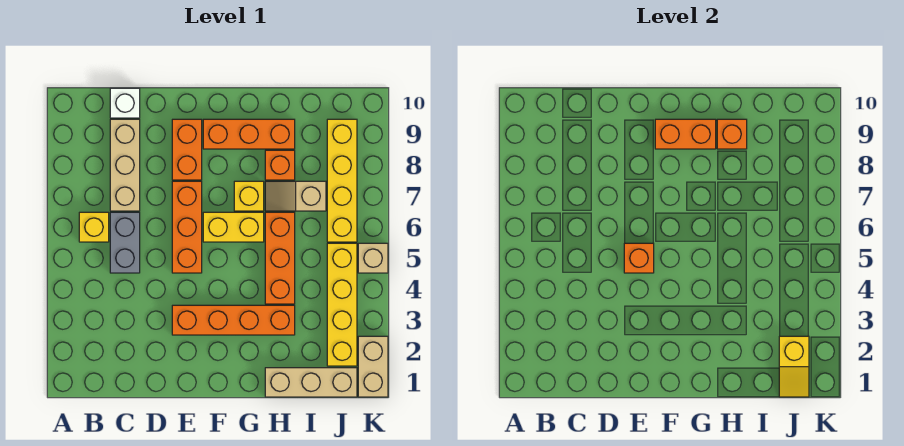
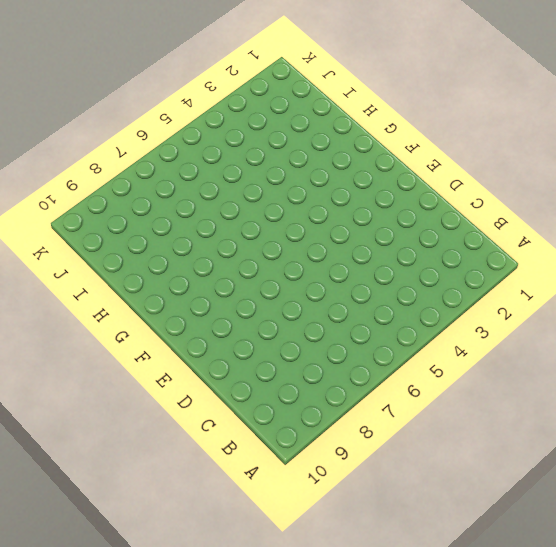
none -> yellow brick B6 level 1
none -> grey brick C5:C6 level 1
none -> tan brick C7:C9 level 1

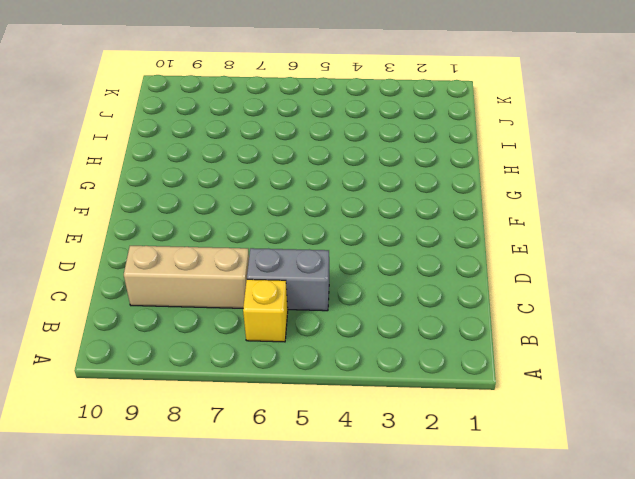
none -> white brick C10 level 1
none -> orange brick E3:H3 level 1
none -> orange brick E5:E7 level 1

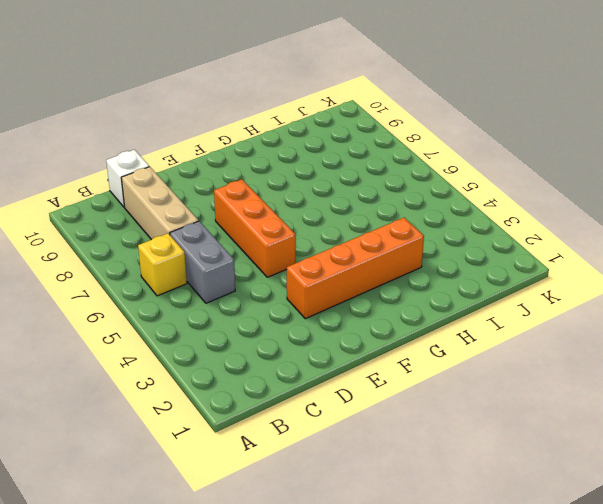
none -> orange brick E8:E9 level 1
none -> yellow brick F6:G6 level 1
none -> orange brick F9:H9 level 1

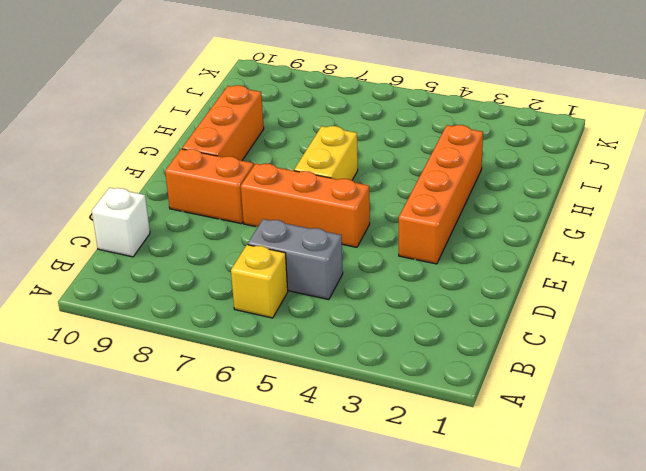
none -> tan brick C7:C9 level 1
none -> yellow brick G7 level 1
none -> tan brick H1:J1 level 1

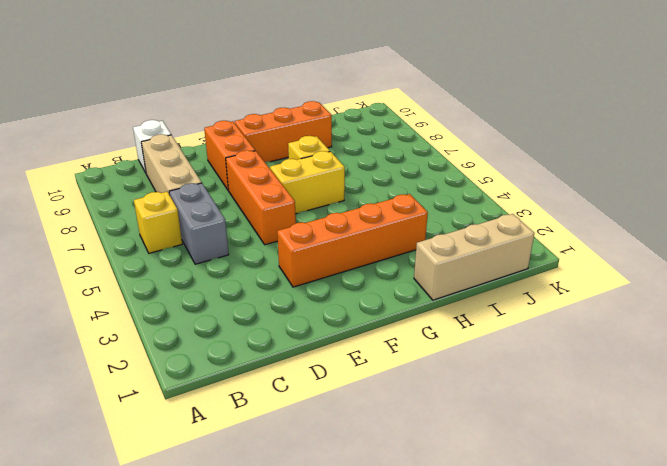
none -> orange brick H4:H6 level 1
none -> tan slope H7:I7 level 1 top I
none -> orange brick H8 level 1

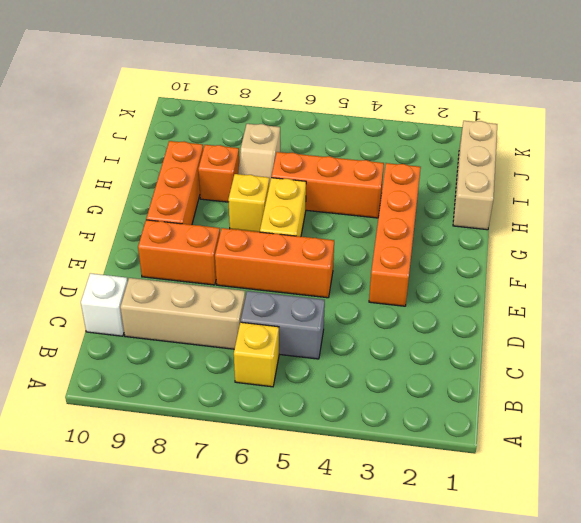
none -> yellow brick J2:J5 level 1
none -> yellow brick J6:J9 level 1
none -> tan brick K1:K2 level 1

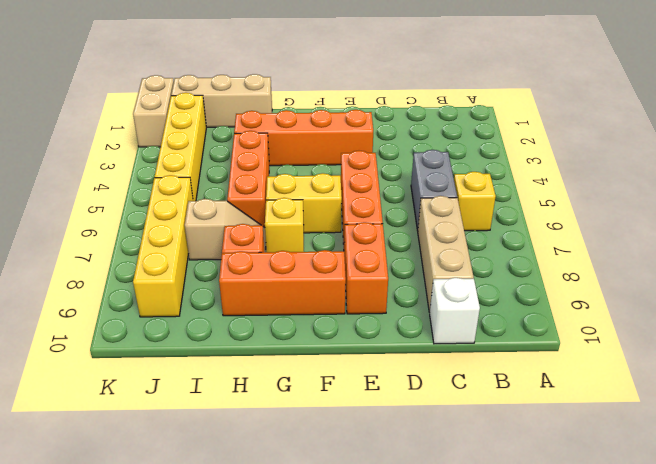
none -> tan brick K5 level 1
none -> orange brick E5 level 2
none -> orange brick F9:G9 level 2

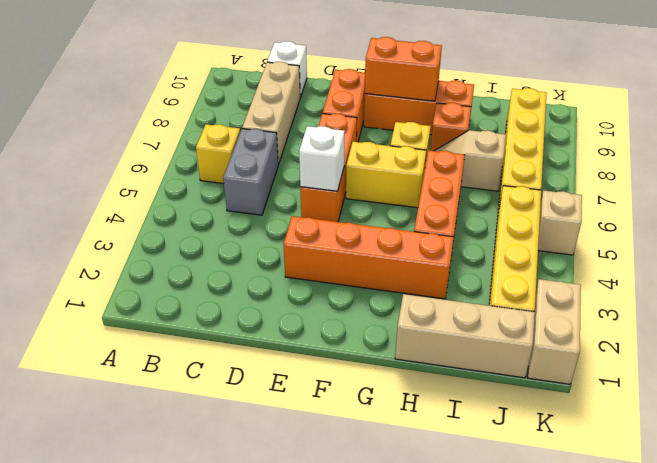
white brick E5 level 2 -> orange brick E5 level 2
none -> orange brick H9 level 2
none -> yellow slope J1:J2 level 2 top 2

